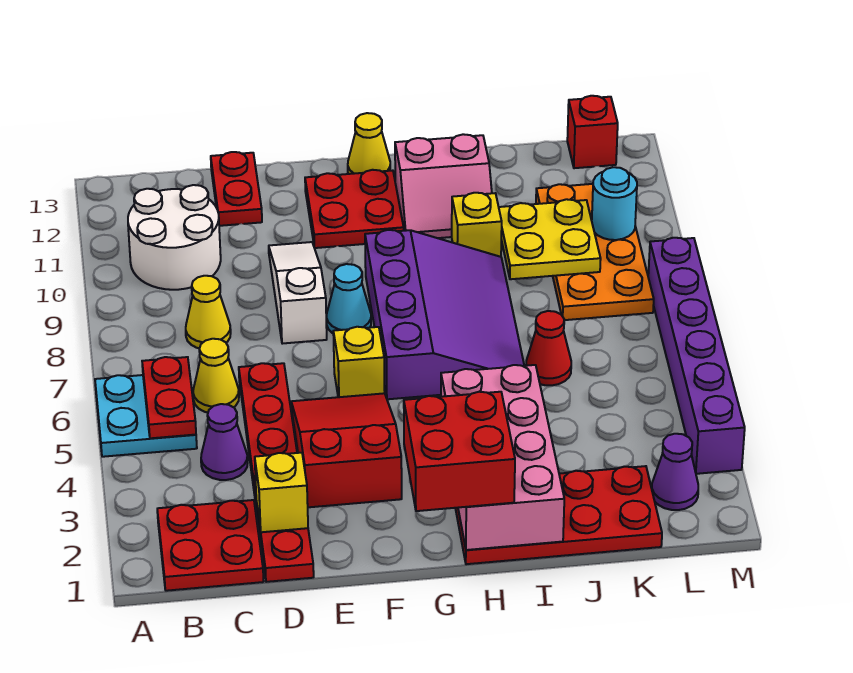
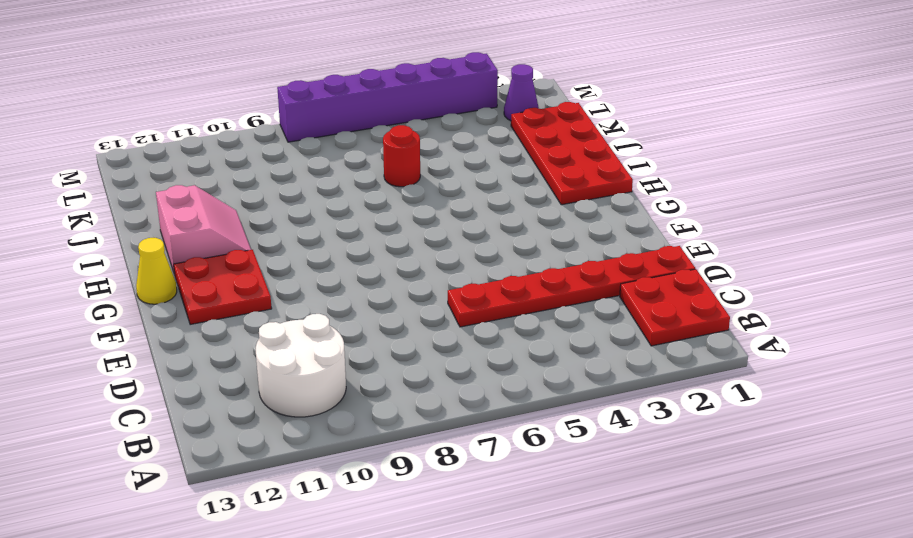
red round brick J6 level 1 -> red cone J6 level 1
none -> cyan plate A5:B6 level 1
none -> purple cone C4 level 1
none -> yellow cone C6 level 1

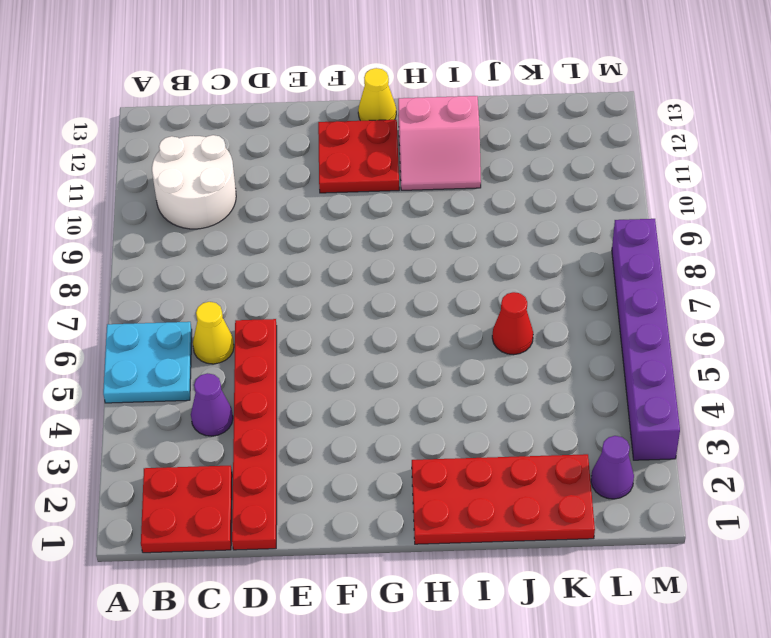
none -> yellow cone C8 level 1
none -> red plate D12:D13 level 1
none -> red slope E3:F5 level 1 top 3

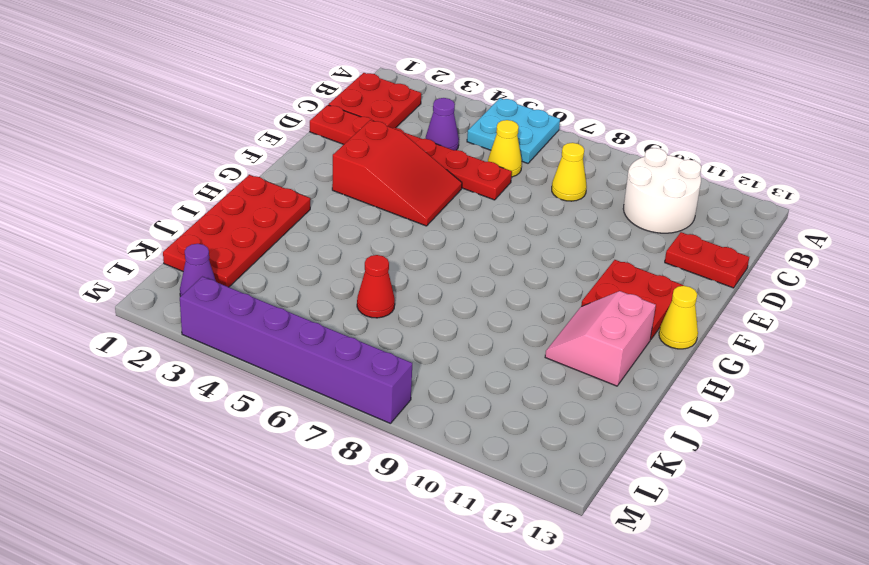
none -> white slope E8:E10 level 1 top 8
none -> yellow brick F6 level 1
none -> cyan cone F8 level 1

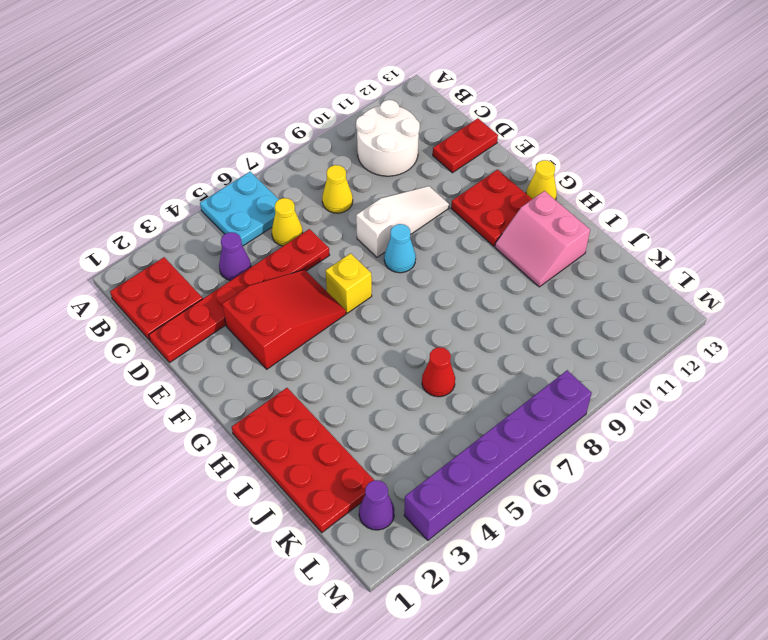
none -> purple slope G6:I9 level 1 top G
none -> yellow brick I10 level 1
none -> orange plate K8:L11 level 1

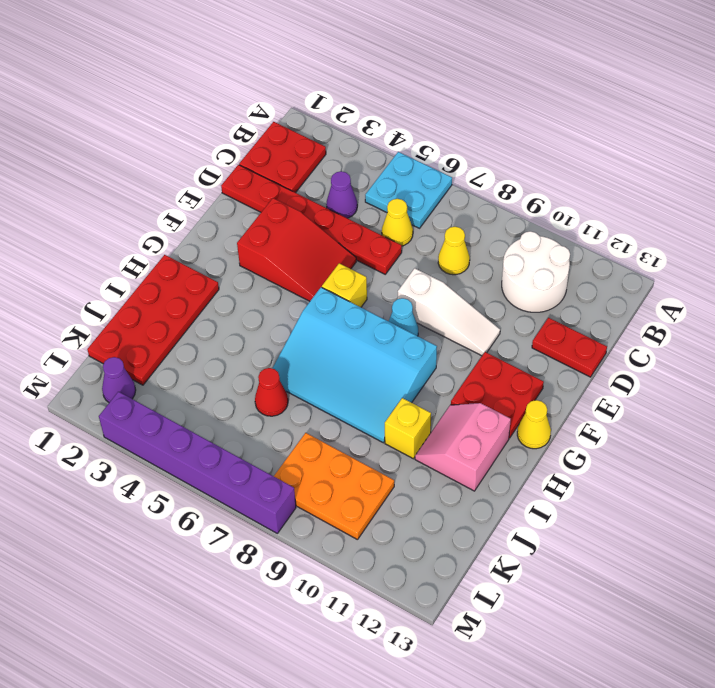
cyan slope G6:I9 level 1 top G -> purple slope G6:I9 level 1 top G
orange plate K8:L10 level 1 -> orange plate K8:L11 level 1
none -> red brick L13 level 1
none -> red plate B5:B6 level 2
none -> yellow brick D2 level 2

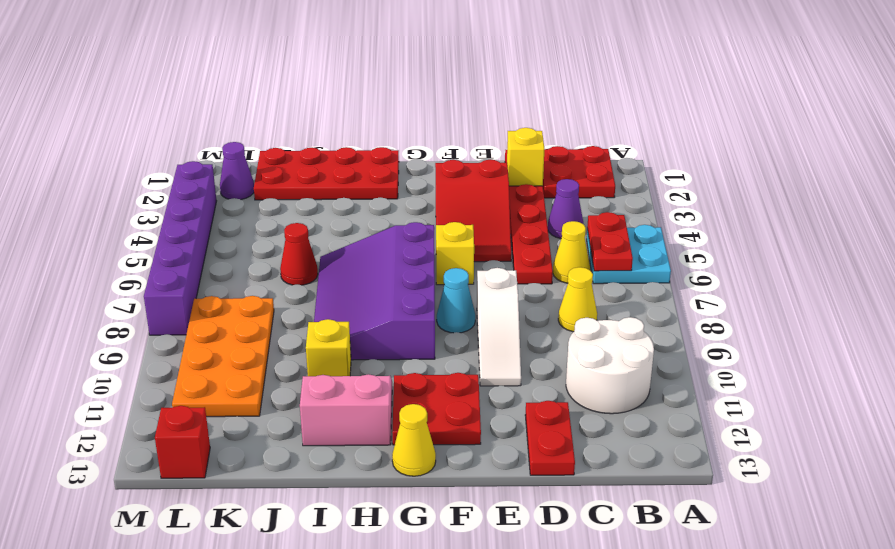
none -> pink brick H1:I4 level 2
none -> yellow plate J9:K10 level 2
none -> cyan round brick L10 level 2

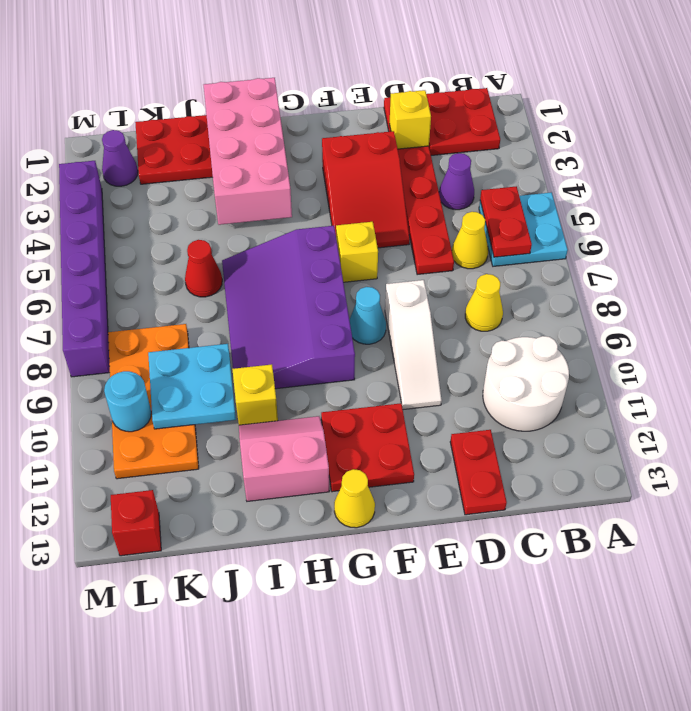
cyan plate J9:K10 level 2 -> yellow plate J9:K10 level 2
none -> red brick G1:H2 level 3

